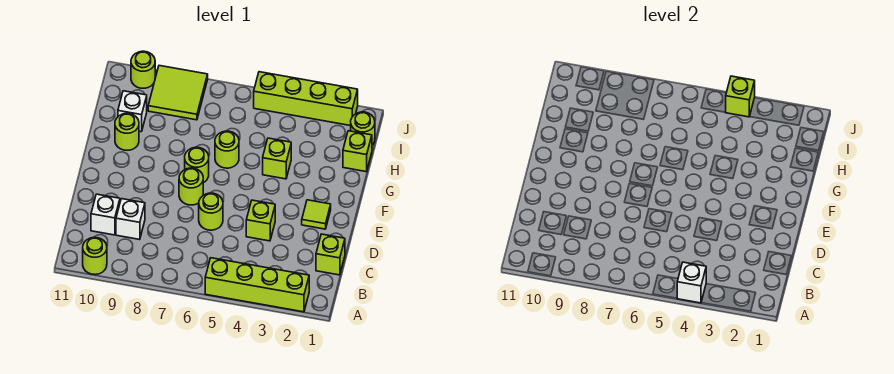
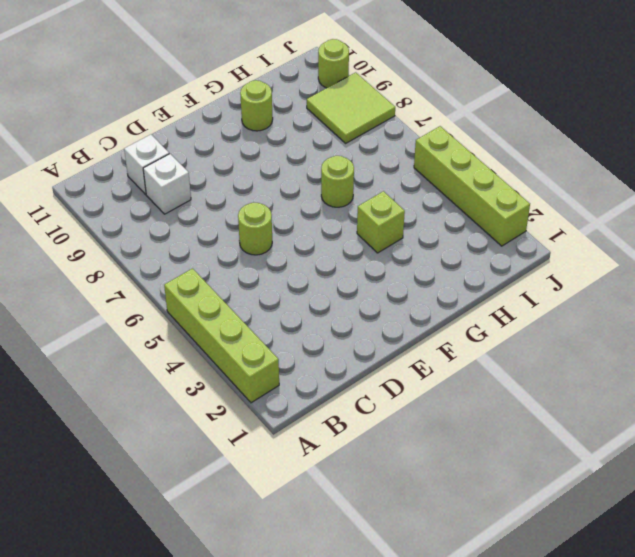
none -> lime round brick A10 level 1
none -> lime brick C1 level 1
none -> lime brick D4 level 1

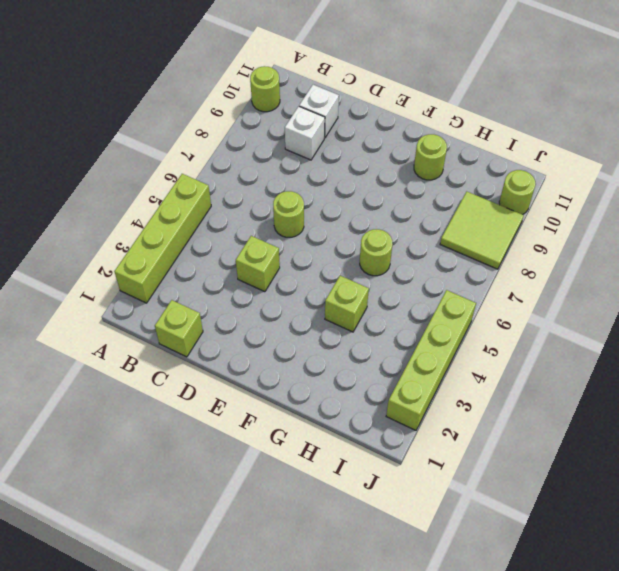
none -> lime tile E2 level 1
none -> lime round brick E7 level 1
none -> lime round brick F7 level 1

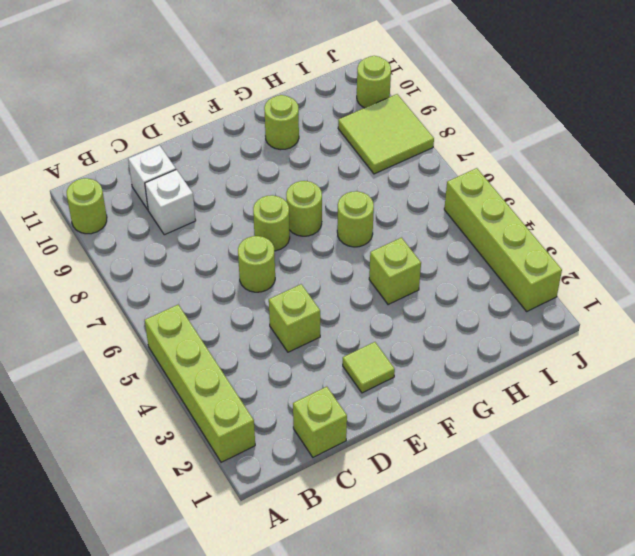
none -> lime brick H1 level 1
none -> white brick H10 level 1
none -> lime round brick I1 level 1

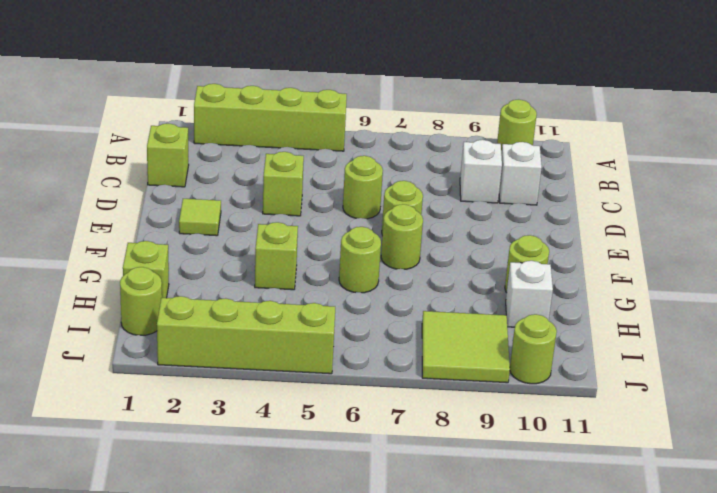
none -> white brick A4 level 2
none -> lime brick J4 level 2

